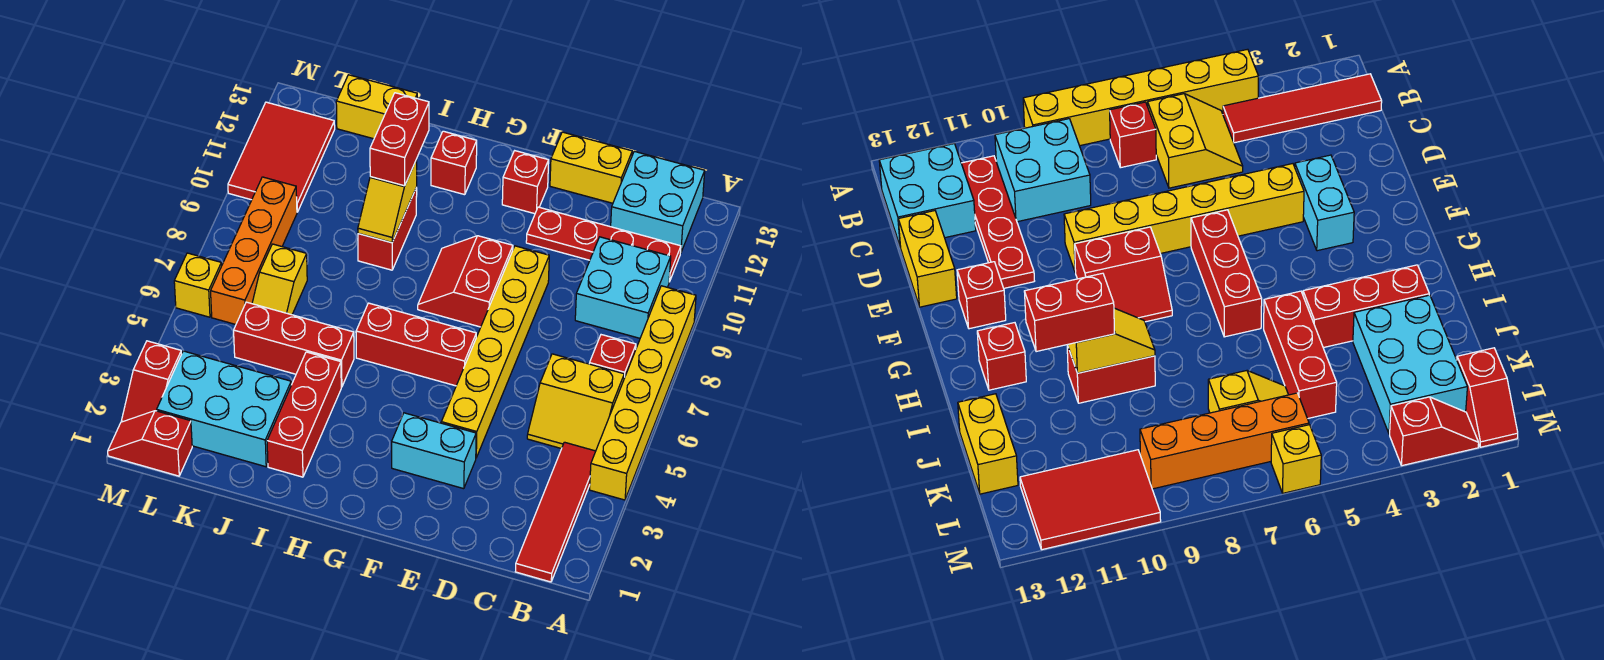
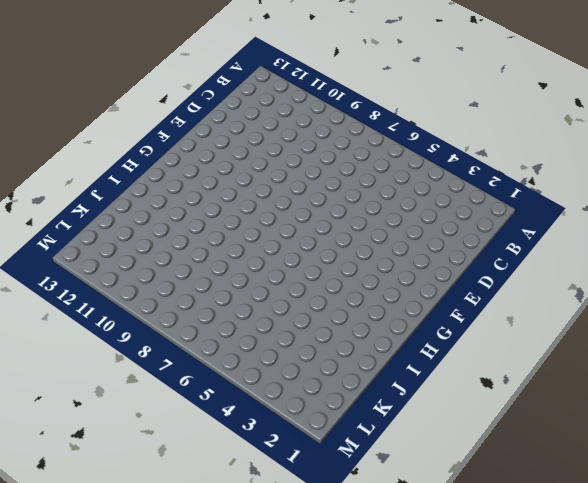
none -> yellow brick A4:A9 level 1
none -> red tile B1:B4 level 1
none -> yellow slope B5:C6 level 1 top 6

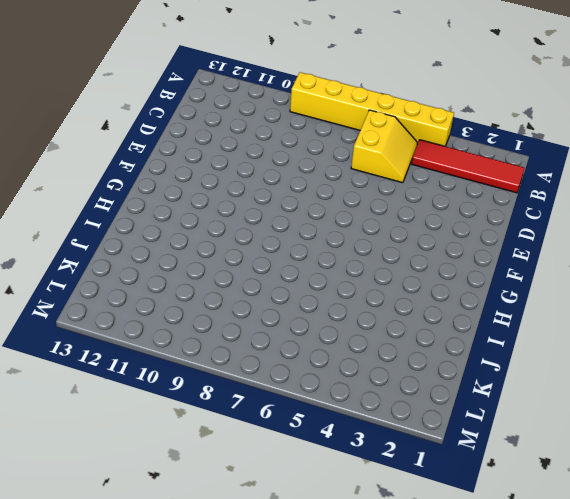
none -> red brick B7 level 1
none -> cyan brick B9:C10 level 1
none -> red plate B11:E11 level 1

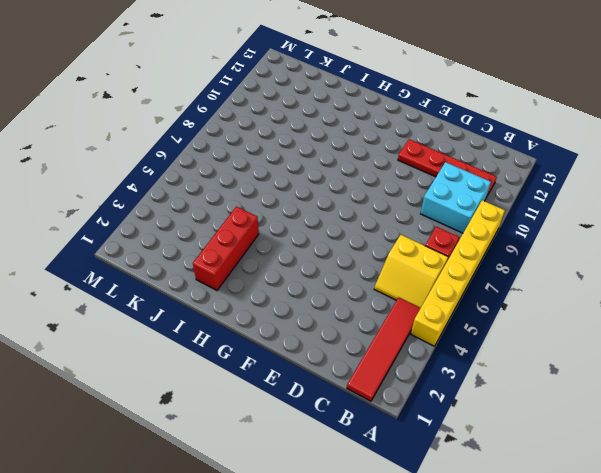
none -> cyan brick B12:C13 level 1
none -> yellow brick D13:E13 level 1
none -> cyan brick E3:F3 level 1

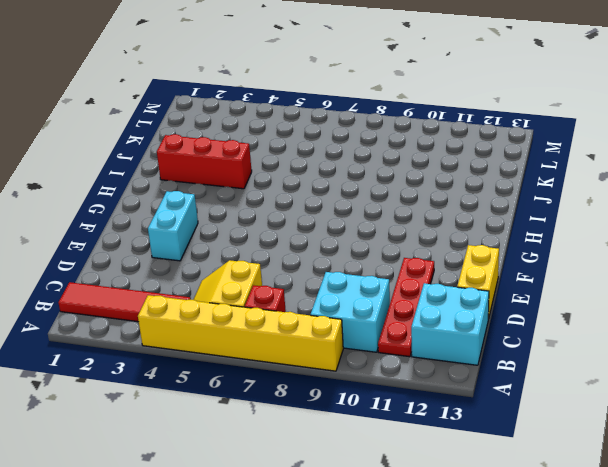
none -> yellow brick E4:E9 level 1
none -> red brick F6:H6 level 1
none -> red slope F8:G9 level 1 top F

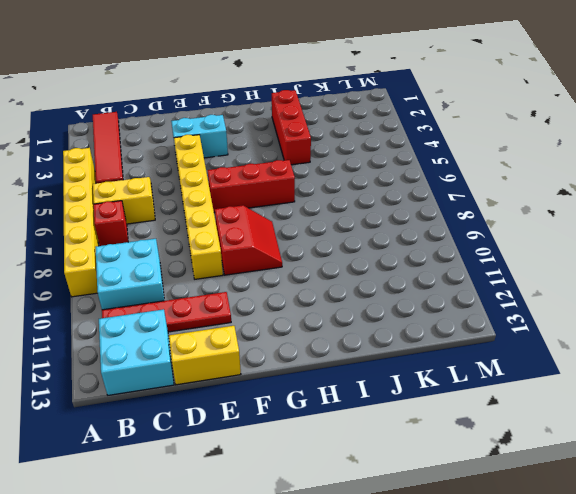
none -> red brick F12 level 1
none -> red brick H12 level 1
none -> red brick I5:K5 level 1

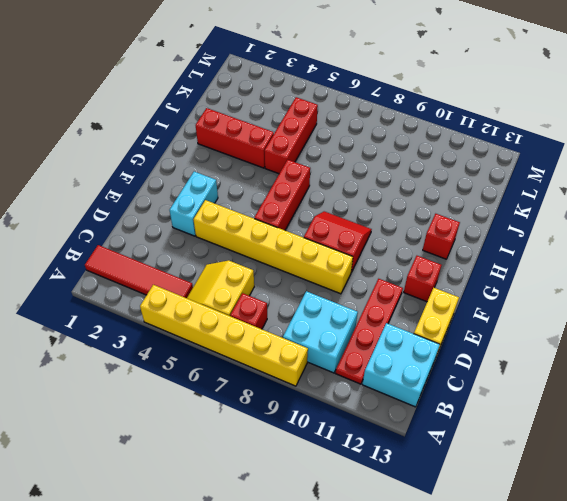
none -> red brick I9:I10 level 1
none -> cyan brick J2:L3 level 1
none -> yellow brick J13:K13 level 1

